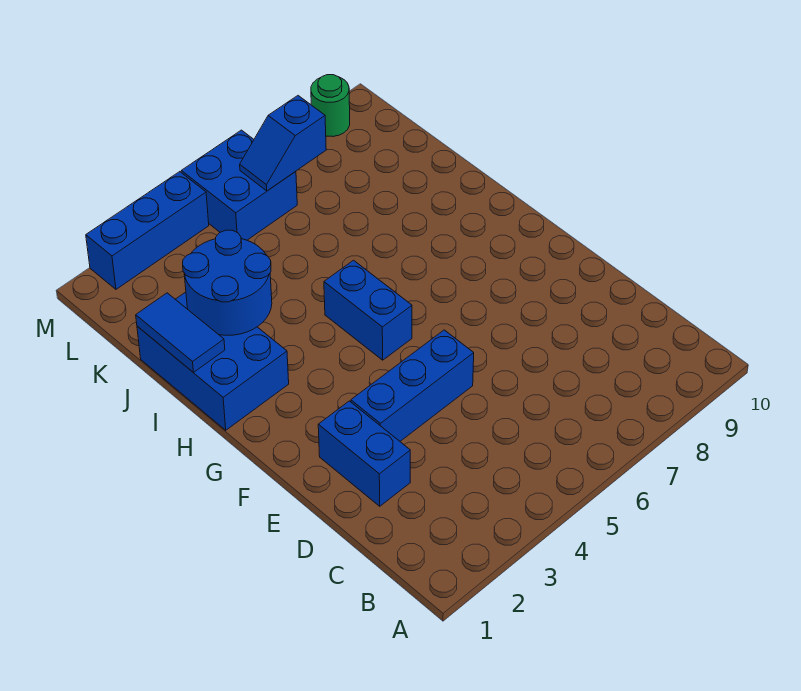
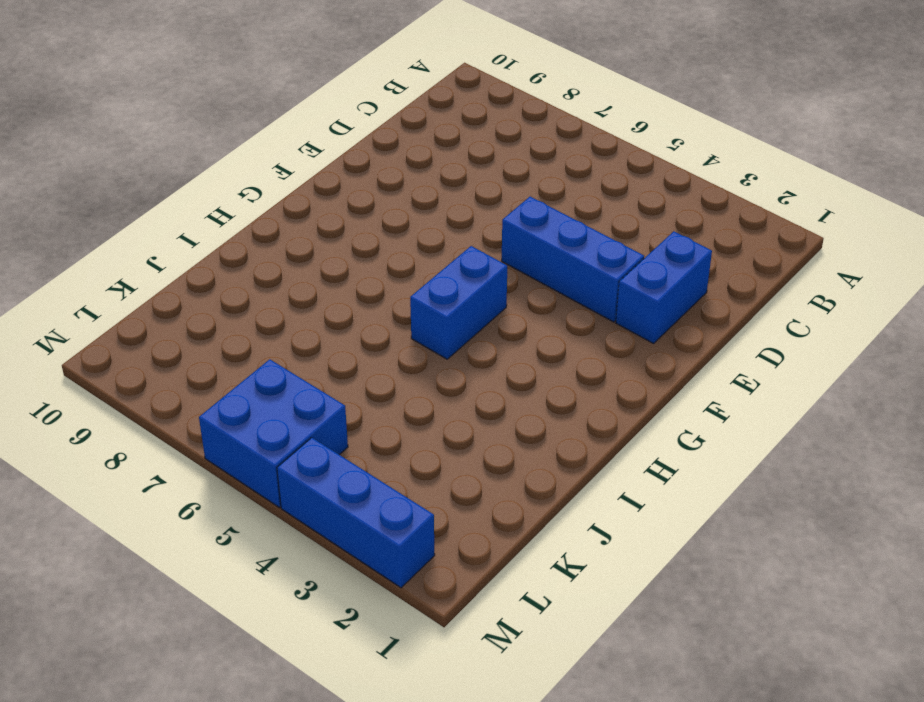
none -> blue brick H1:J2 level 1
none -> green round brick M9 level 1

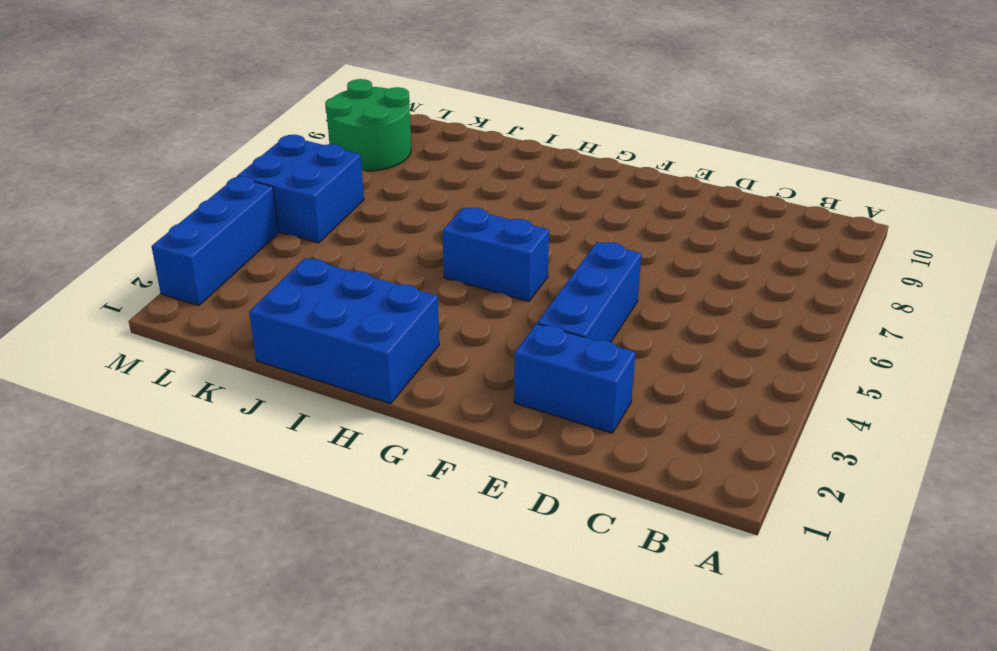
green round brick L8:M9 level 1 -> green round brick M9 level 1
none -> blue tile I1:J1 level 2
none -> blue round brick I2:J3 level 2

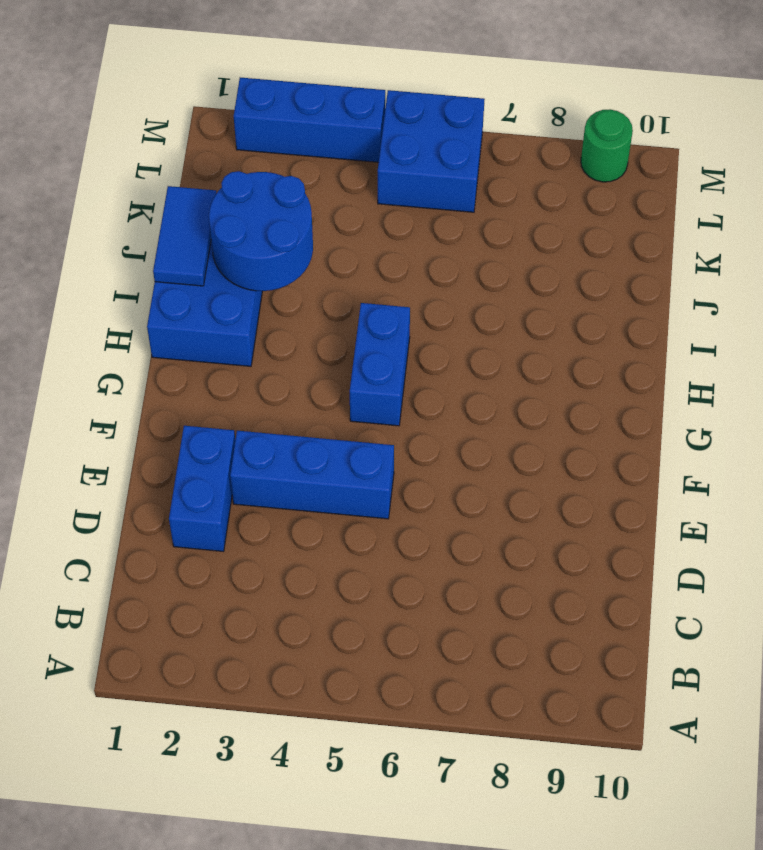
none -> blue slope L6:L7 level 2 top 7

